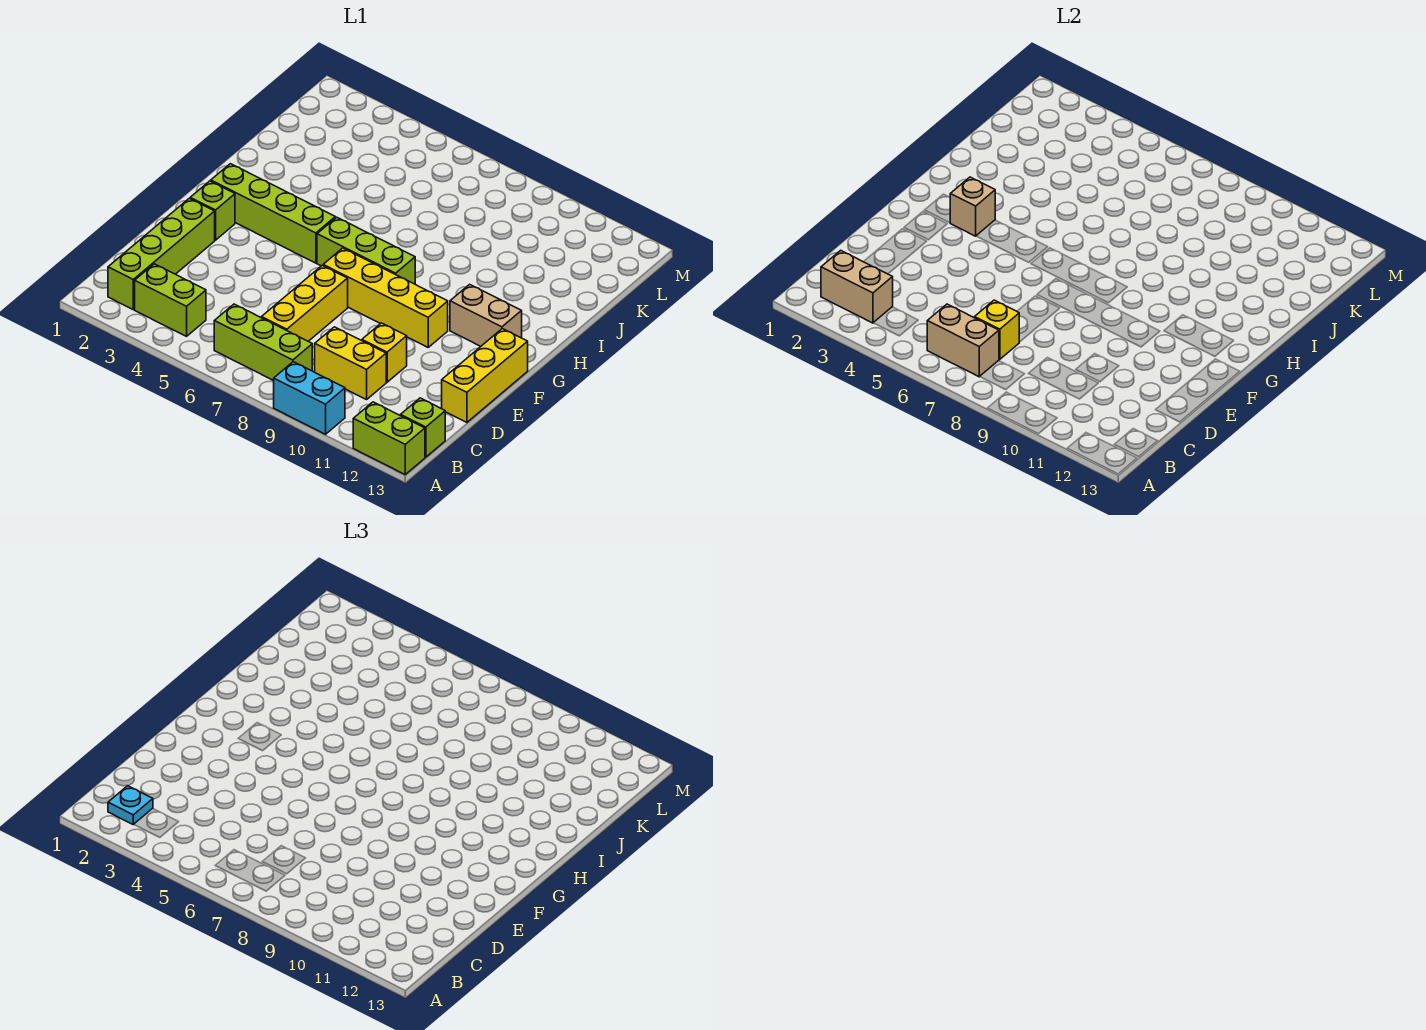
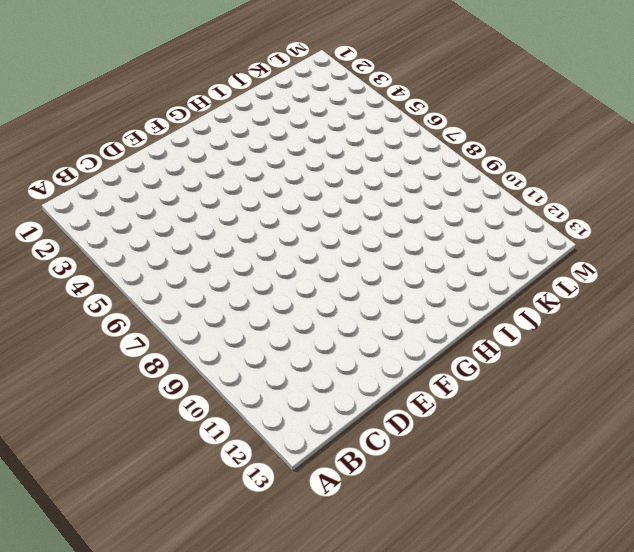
none -> cyan brick A9:A10 level 1
none -> lime brick A12:A13 level 1
none -> lime brick B2:E2 level 1

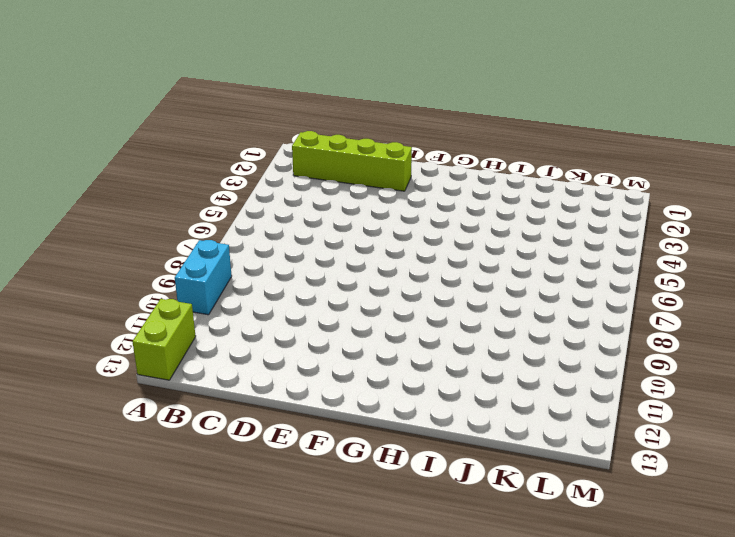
none -> lime brick B3:B4 level 1
none -> lime brick B6:B8 level 1
none -> lime brick B13 level 1

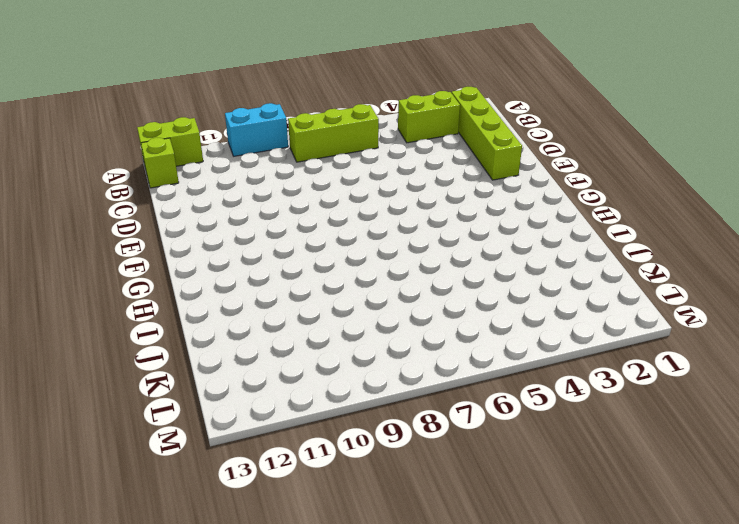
none -> yellow brick C7:E7 level 1
none -> yellow brick C9:C10 level 1
none -> yellow brick D10 level 1

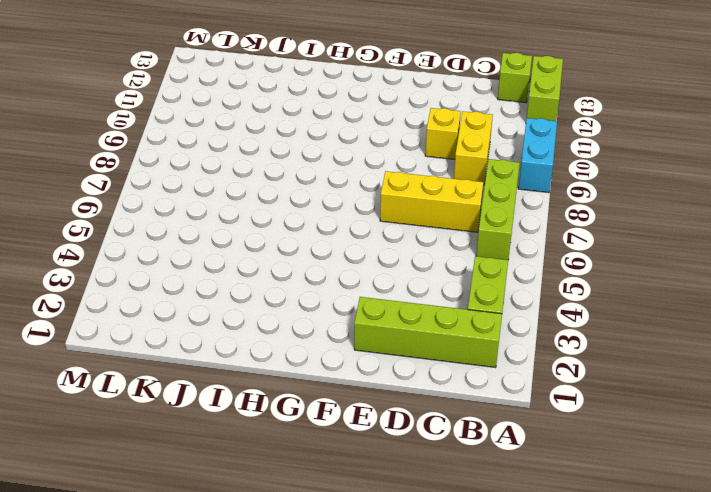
none -> yellow brick D13:F13 level 1
none -> lime brick F2 level 1
none -> yellow brick F7:F10 level 1

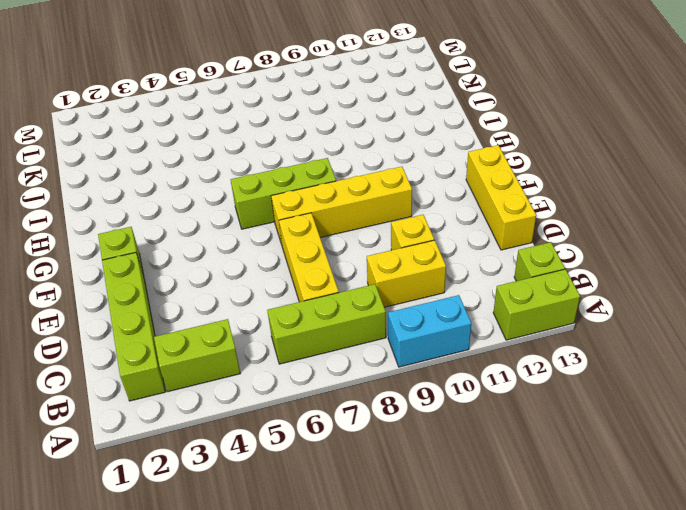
none -> lime brick G2:G5 level 1
none -> tan brick G11:G12 level 1
none -> tan brick B2:B3 level 2

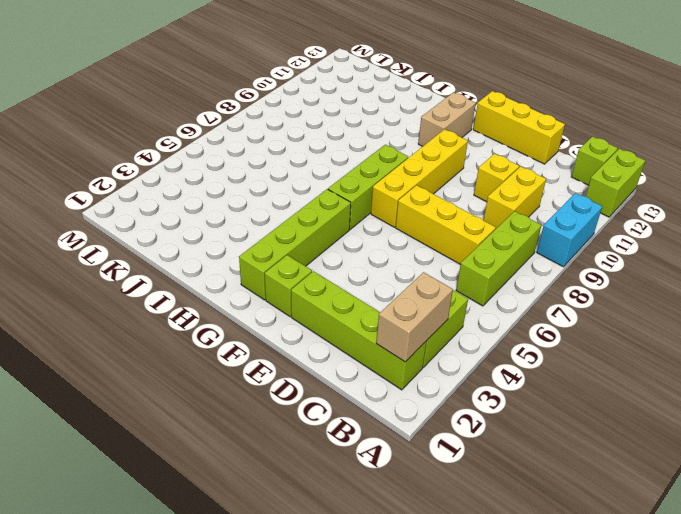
none -> tan brick B6:B7 level 2
none -> yellow brick C7 level 2
none -> tan brick G3 level 2

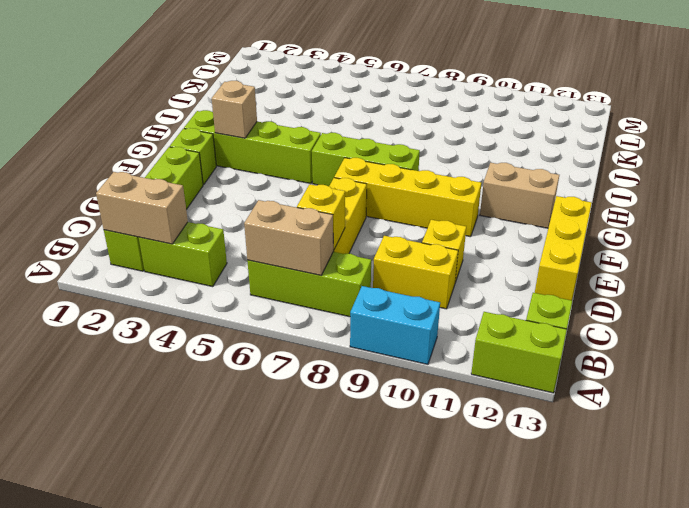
none -> cyan plate B2 level 3

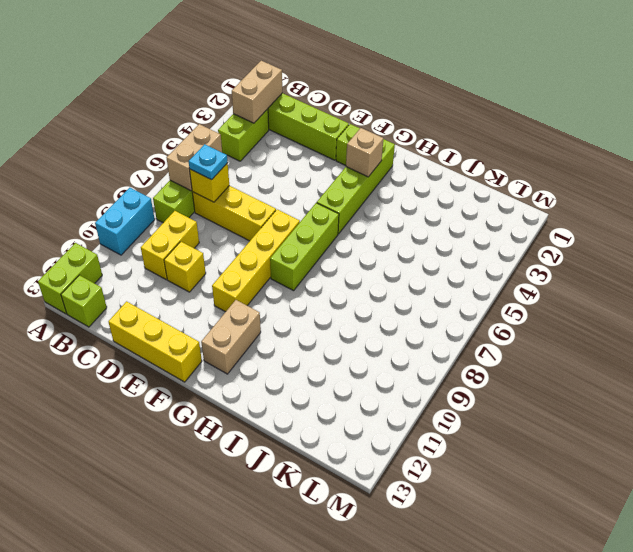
cyan plate C7 level 3 -> cyan plate B2 level 3

